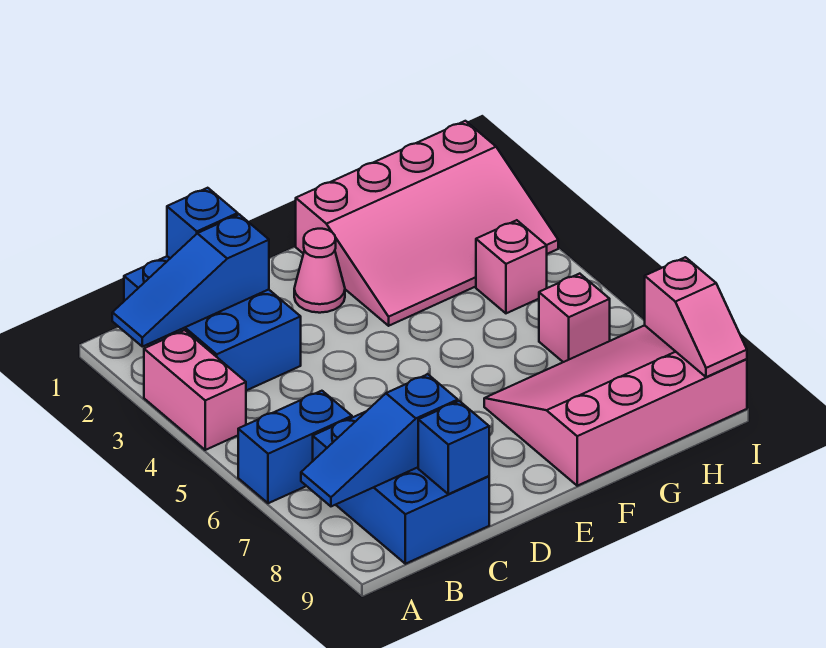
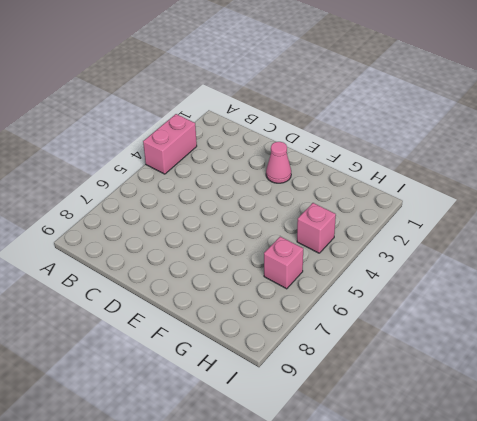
none -> blue brick A6:B6 level 1
none -> blue brick B1:C3 level 1
none -> blue brick B7:C9 level 1

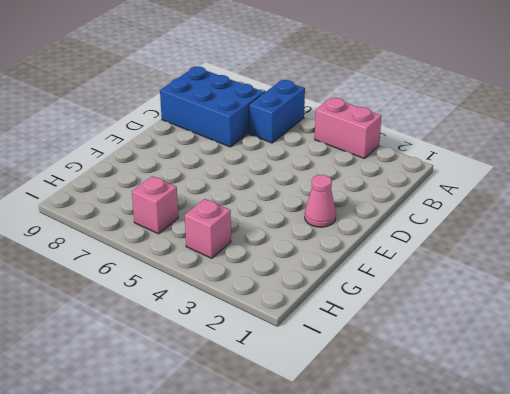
none -> blue brick B1:C3 level 1
none -> pink slope F1:I3 level 1 top 1
none -> pink slope F7:I9 level 1 top 9

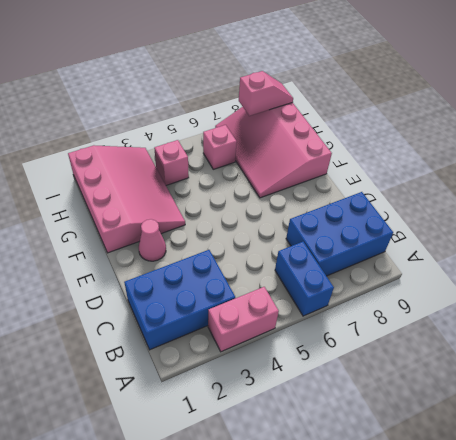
none -> blue slope A2:C2 level 2 top C
none -> blue slope A8:C8 level 2 top C
none -> blue brick C1 level 2

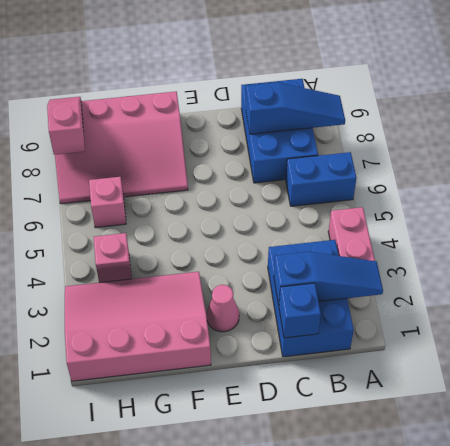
none -> blue brick C9 level 2

